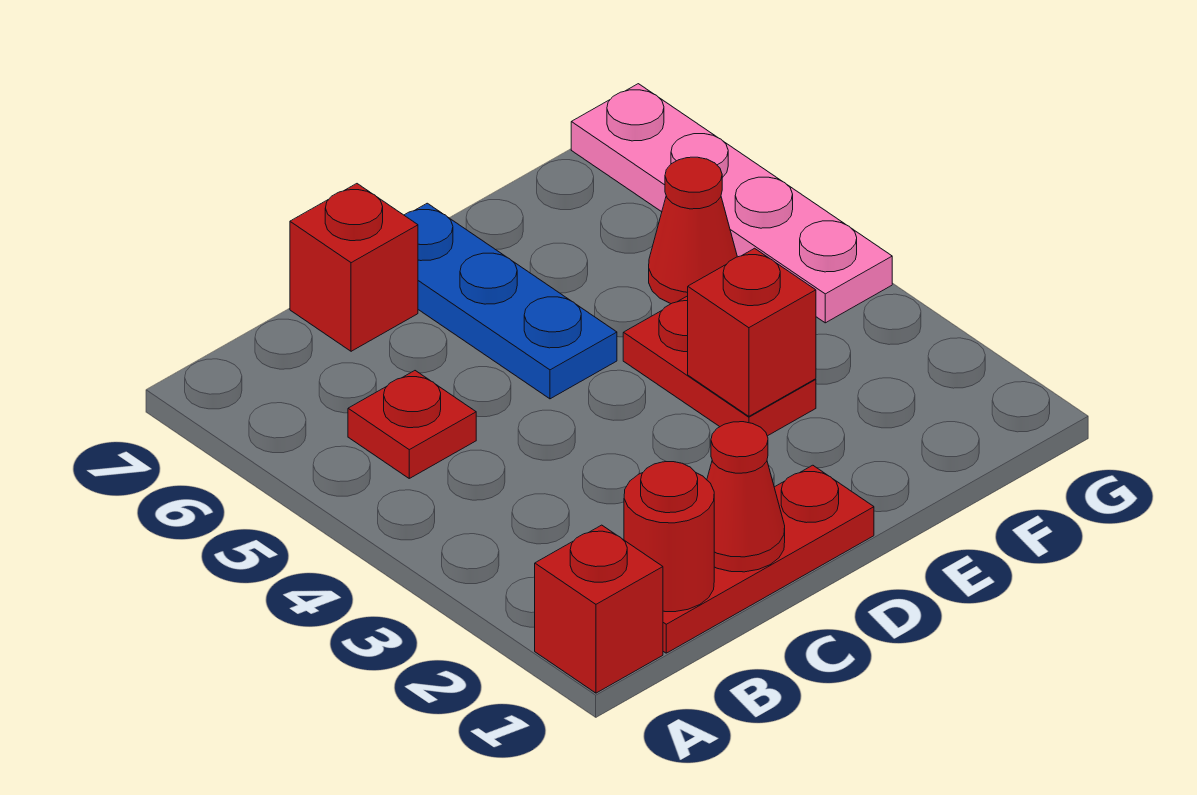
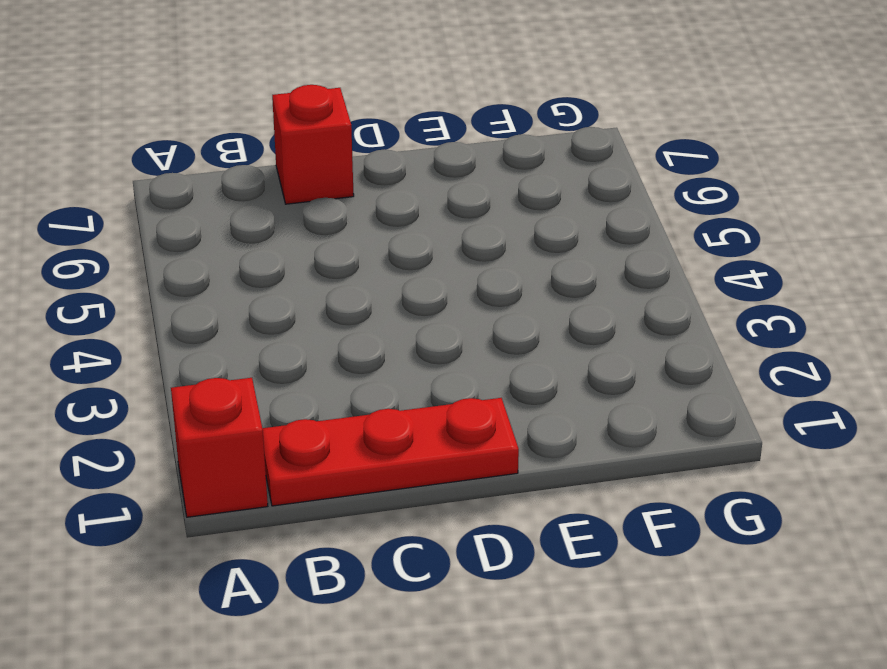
none -> red plate B5 level 1
none -> blue plate D5:D7 level 1

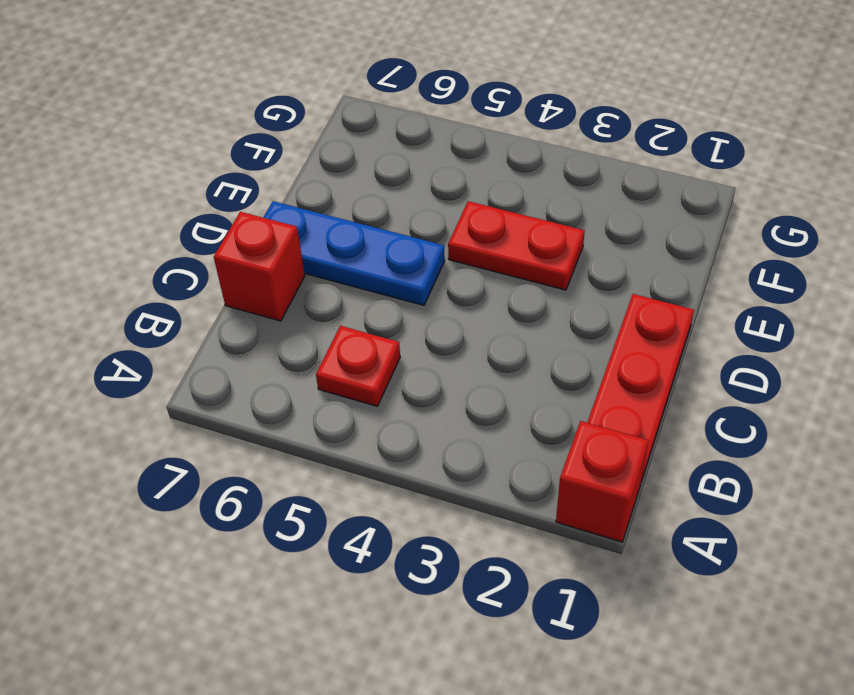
none -> red cone F5 level 1
none -> pink plate G4:G7 level 1

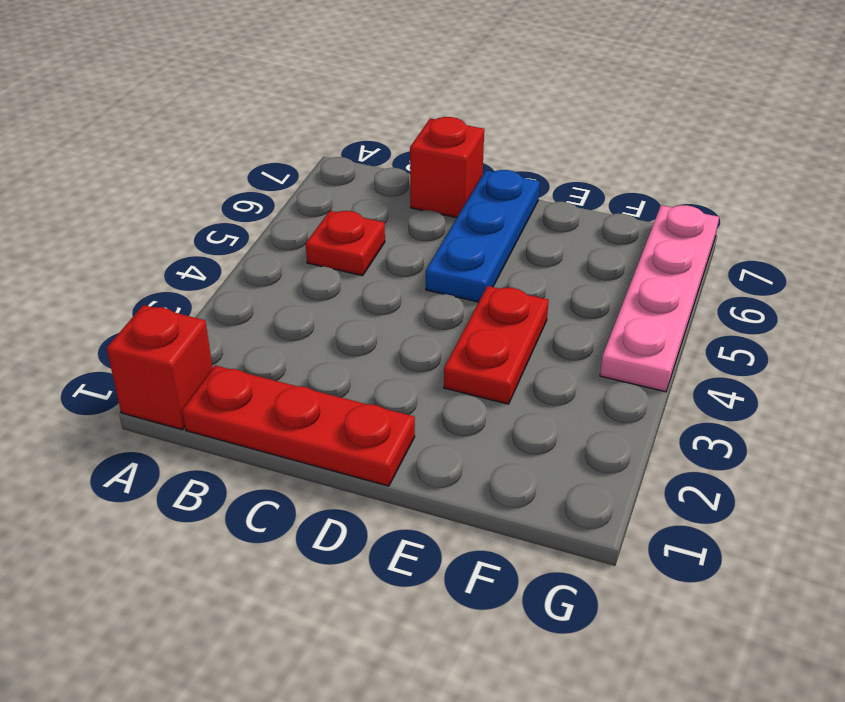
none -> red cone F5 level 1
none -> red round brick B1 level 2

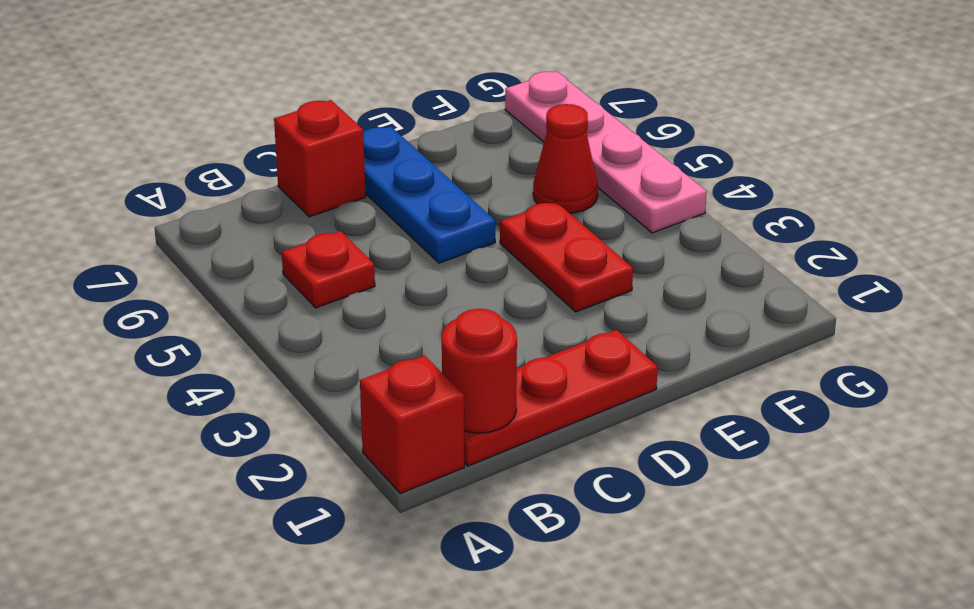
none -> red cone C1 level 2
none -> red brick E3 level 2

